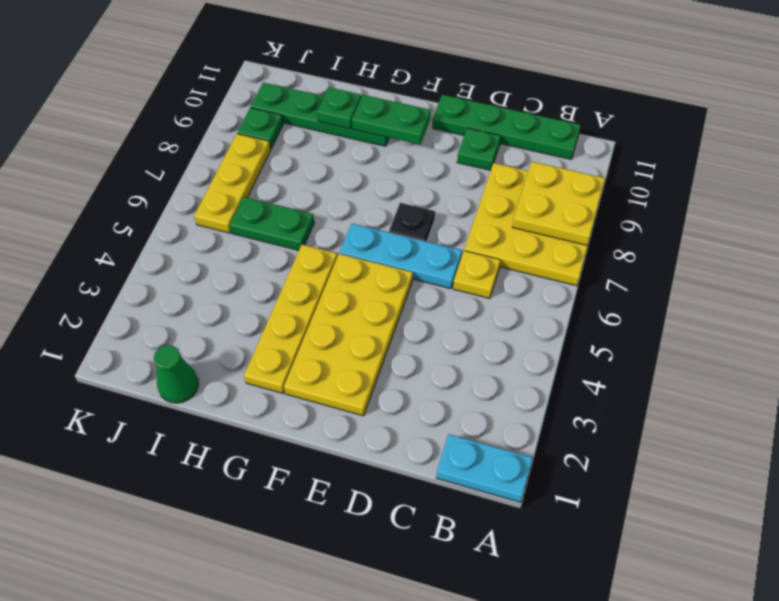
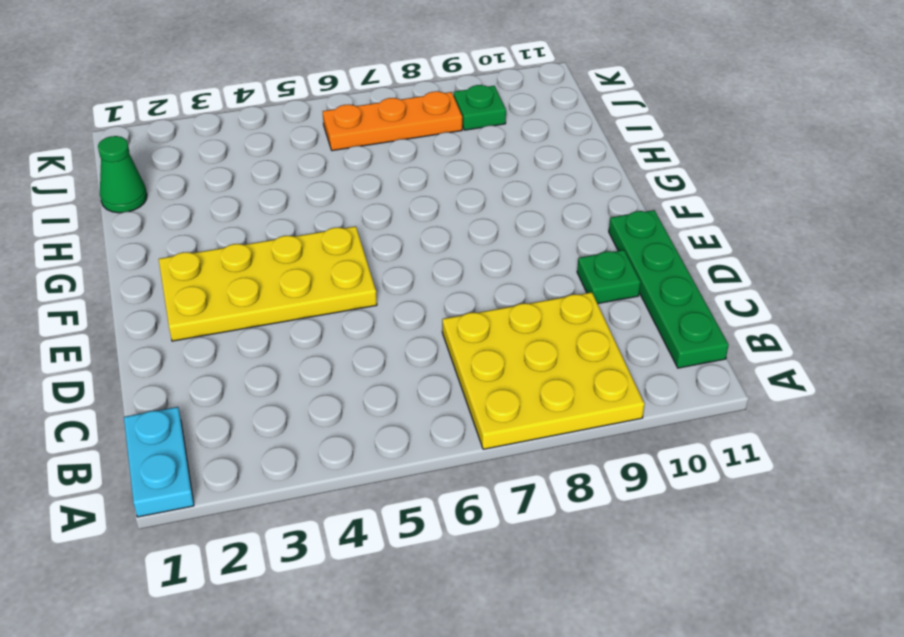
orange plate J6:J8 level 1 -> yellow plate J6:J8 level 1
none -> yellow plate C6 level 1
none -> cyan plate D6:F6 level 1
none -> black plate E7 level 1

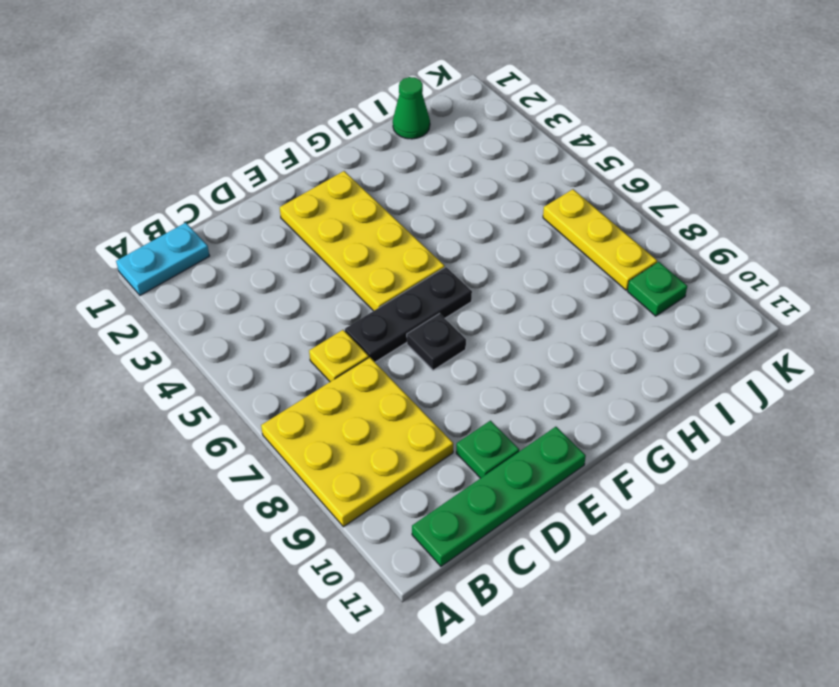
black plate D6:F6 level 1 -> cyan plate D6:F6 level 1
none -> yellow plate G2:G5 level 1
none -> green plate G10:J10 level 1
none -> green plate H6:I6 level 1

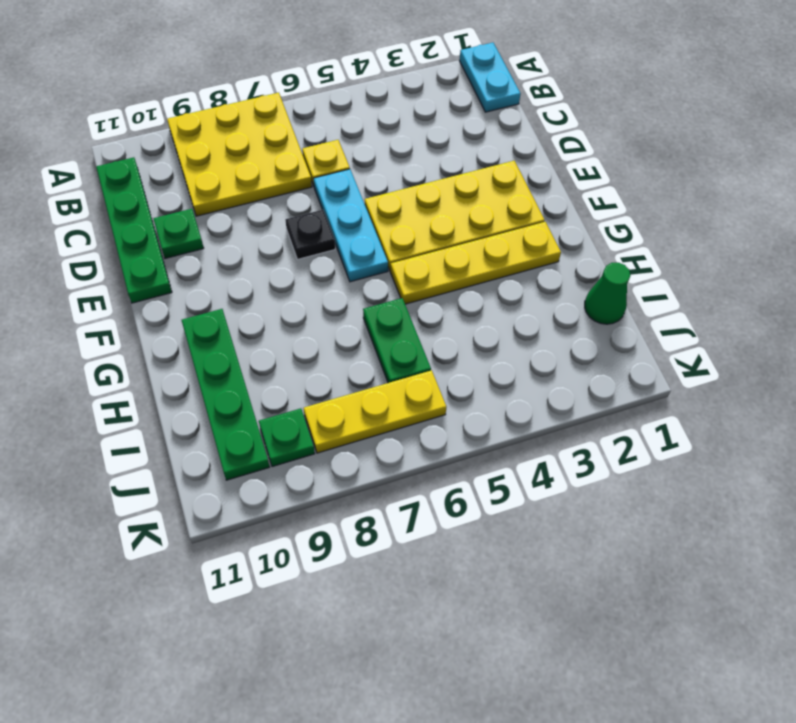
none -> yellow plate A8:B9 level 2
none -> green plate F10:G10 level 2
none -> green plate H10 level 2

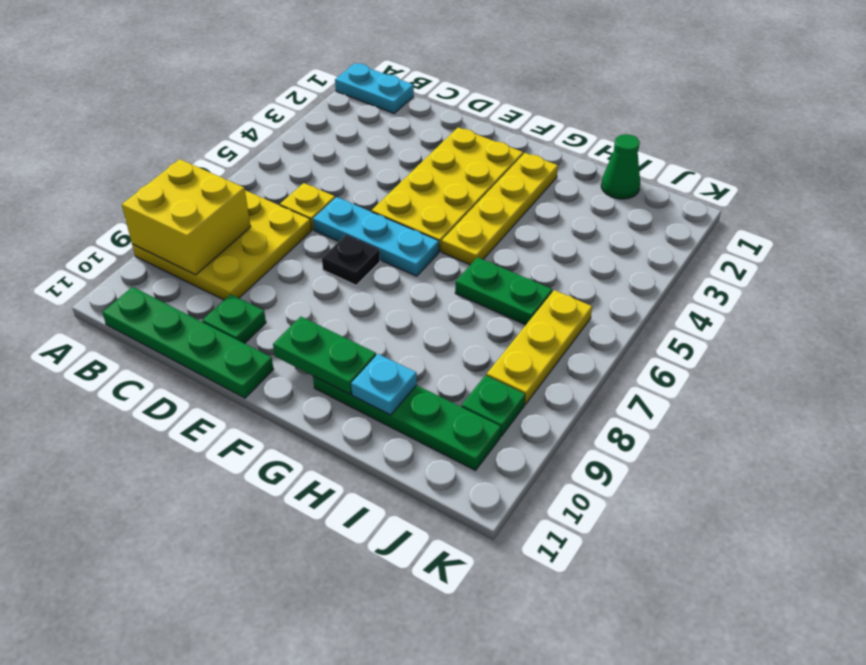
yellow brick A8:B9 level 2 -> yellow plate A8:B9 level 2
cyan plate H10 level 2 -> green plate H10 level 2

